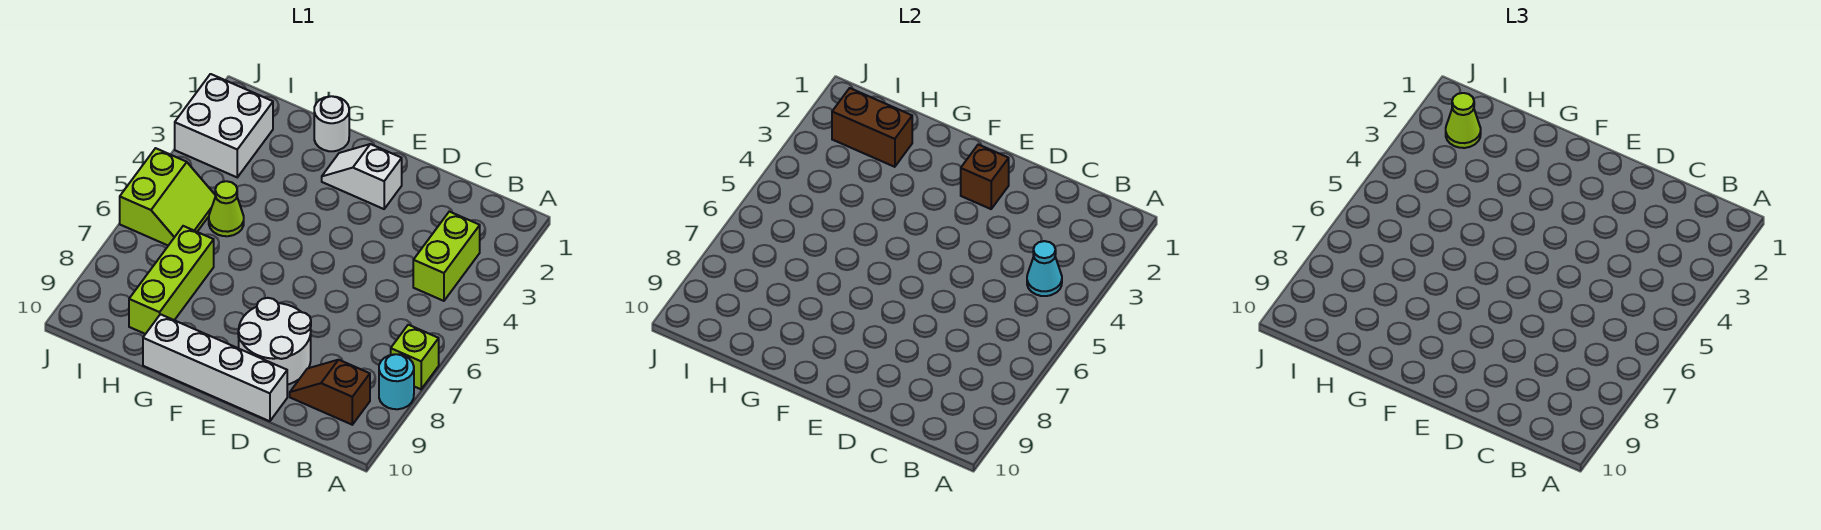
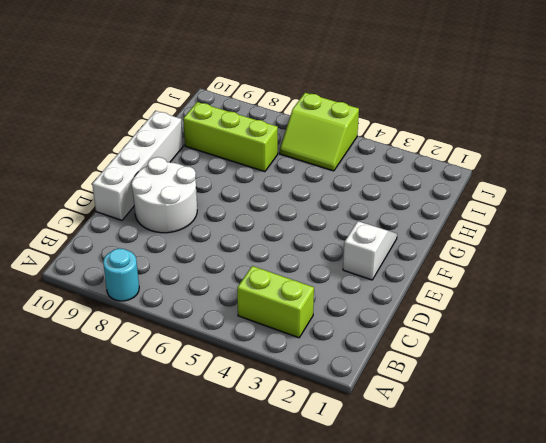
none -> lime brick A7 level 1
none -> brown slope B9:C9 level 1 top B
none -> white round brick G1 level 1

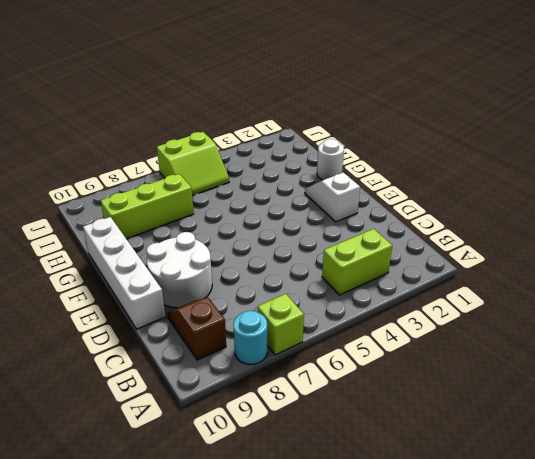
none -> lime cone H5 level 1
none -> white brick I2:J3 level 1
none -> cyan cone B4 level 2

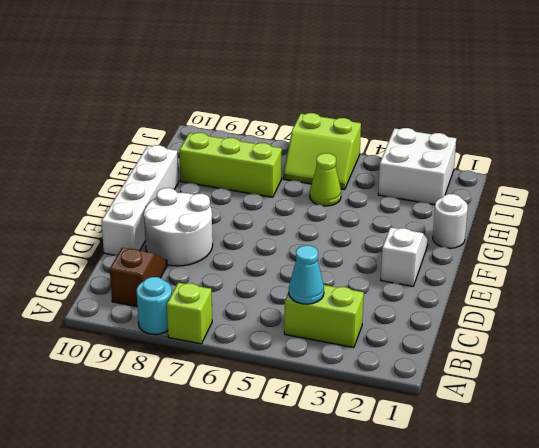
none -> brown brick E2 level 2
none -> brown brick H2:I2 level 2
none -> lime cone I2 level 3

